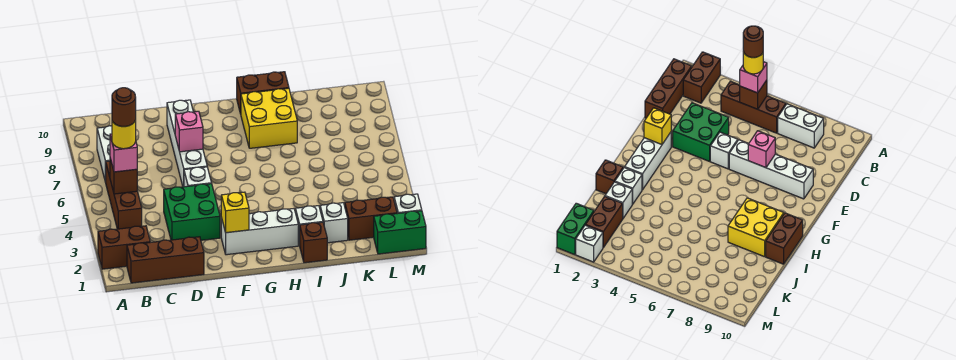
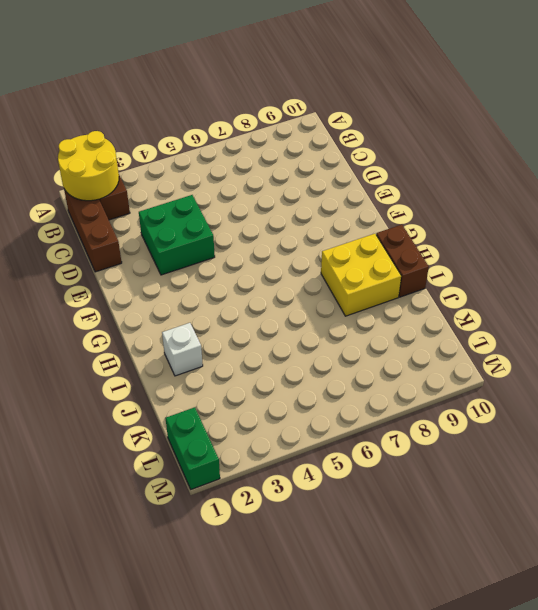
yellow round brick A1:B2 level 2 -> none
none -> brown brick B4:B6 level 1
none -> white brick B7:B8 level 1
none -> white brick E5 level 1

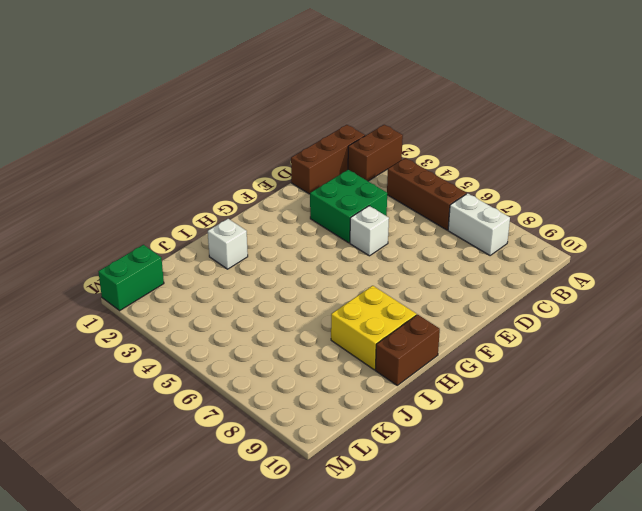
none -> white brick E6:E9 level 1
none -> white brick F2:H2 level 1
none -> brown brick I1 level 1

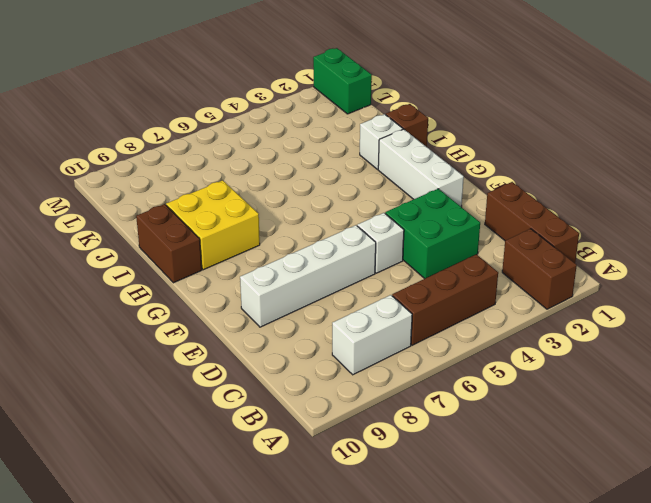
none -> white brick J2 level 1
none -> brown brick K2:L2 level 1
none -> white brick M2 level 1

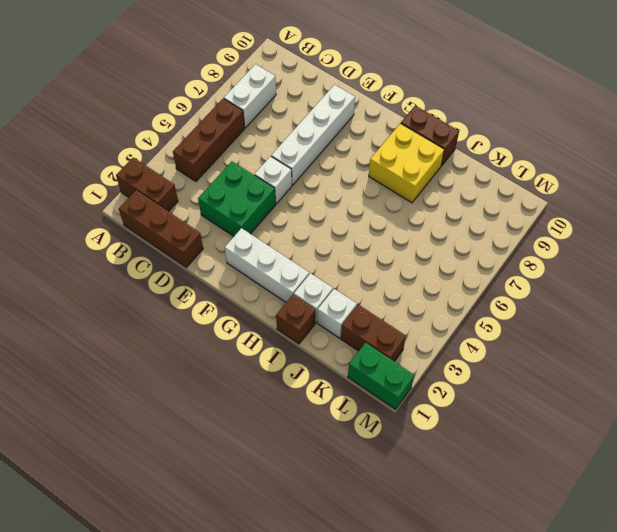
none -> white brick M2 level 1
none -> brown brick B5 level 2
none -> pink brick E7 level 2

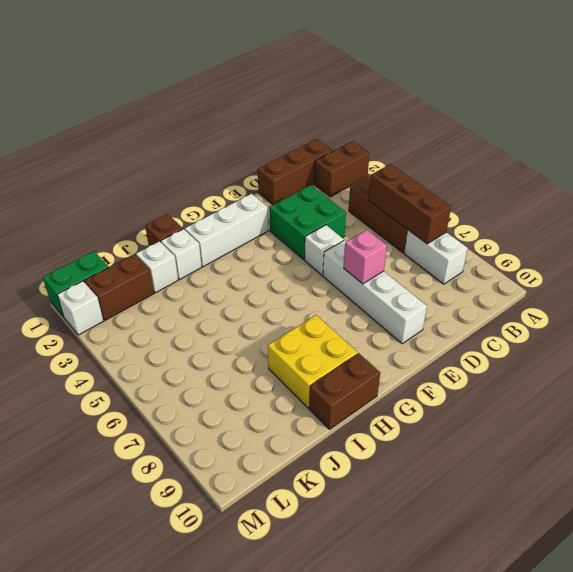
brown brick B5:B7 level 2 -> brown brick B5 level 2
none -> yellow brick F2 level 2
none -> pink brick B5 level 3
none -> yellow round brick B5 level 4

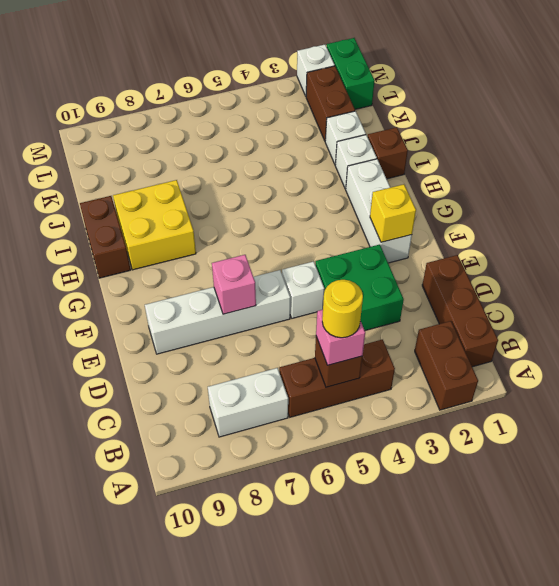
none -> brown round brick B5 level 5

